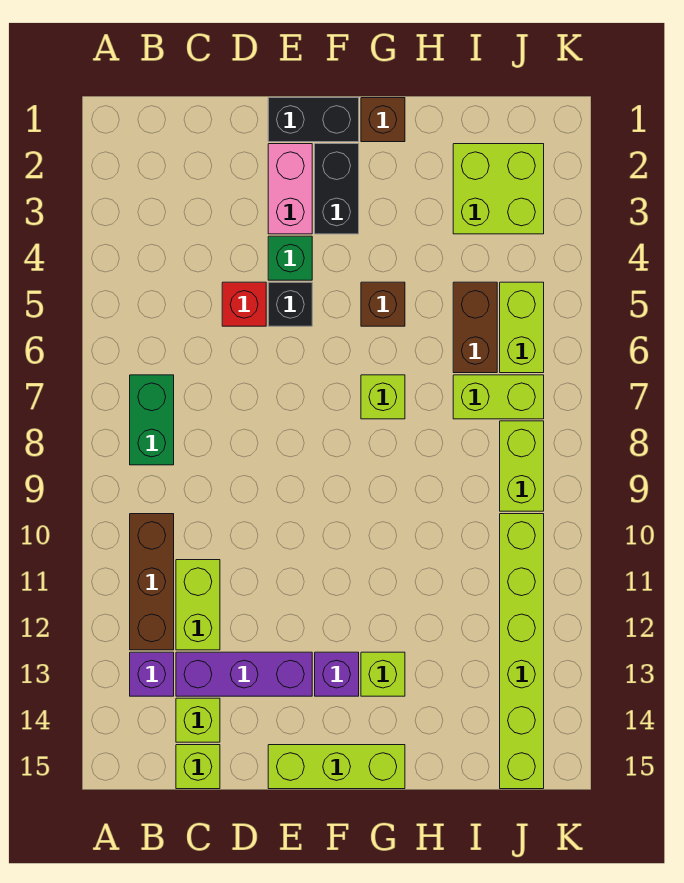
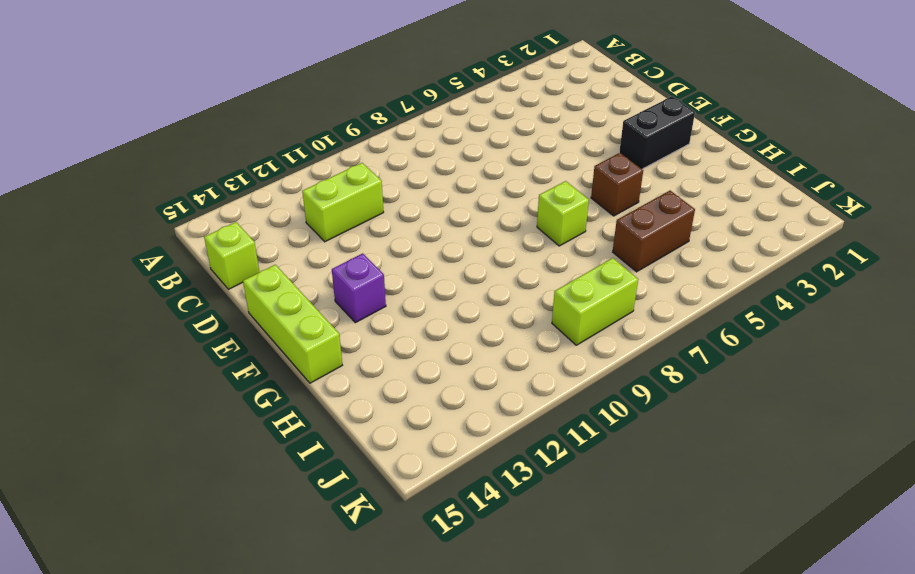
none -> green brick B7:B8 level 1
none -> brown brick B10:B12 level 1
none -> purple brick B13 level 1

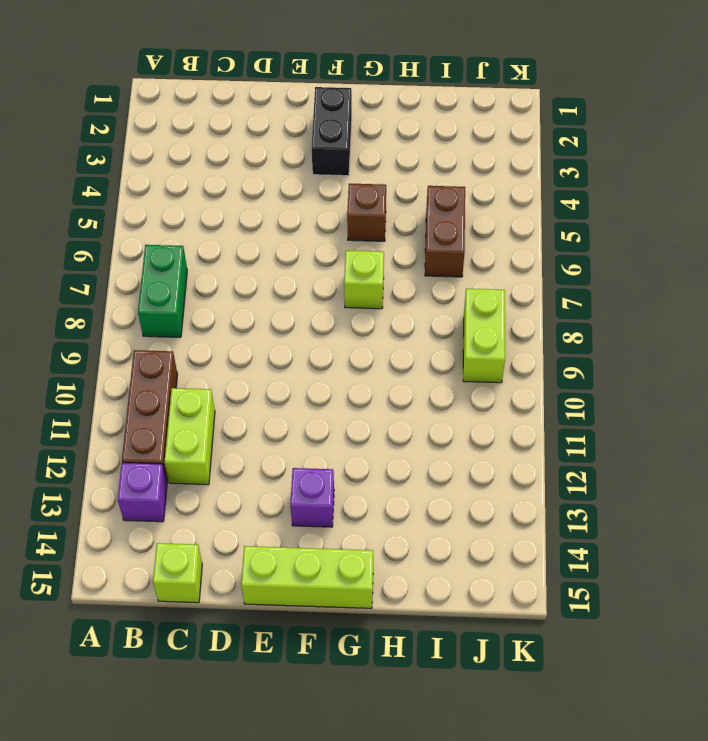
none -> purple brick C13:E13 level 1
none -> lime brick C14 level 1
none -> red brick D5 level 1

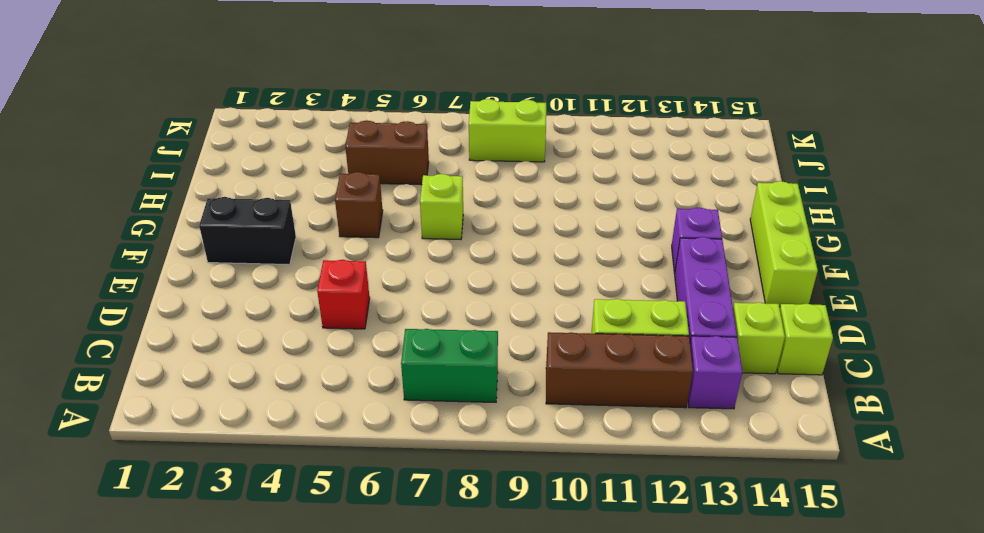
none -> black brick E1:F1 level 1
none -> pink brick E2:E3 level 1
none -> green brick E4 level 1

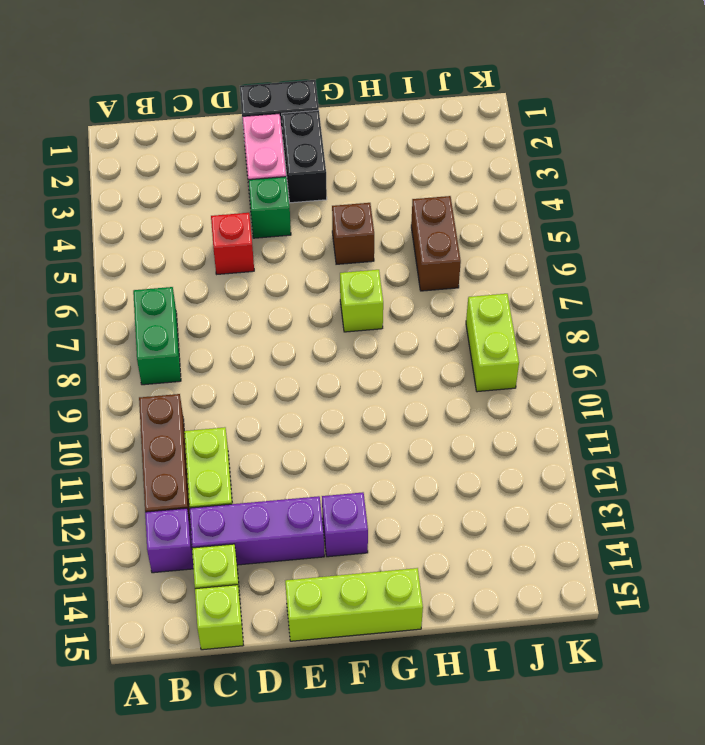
none -> black brick E5 level 1
none -> brown brick G1 level 1
none -> lime brick G13 level 1

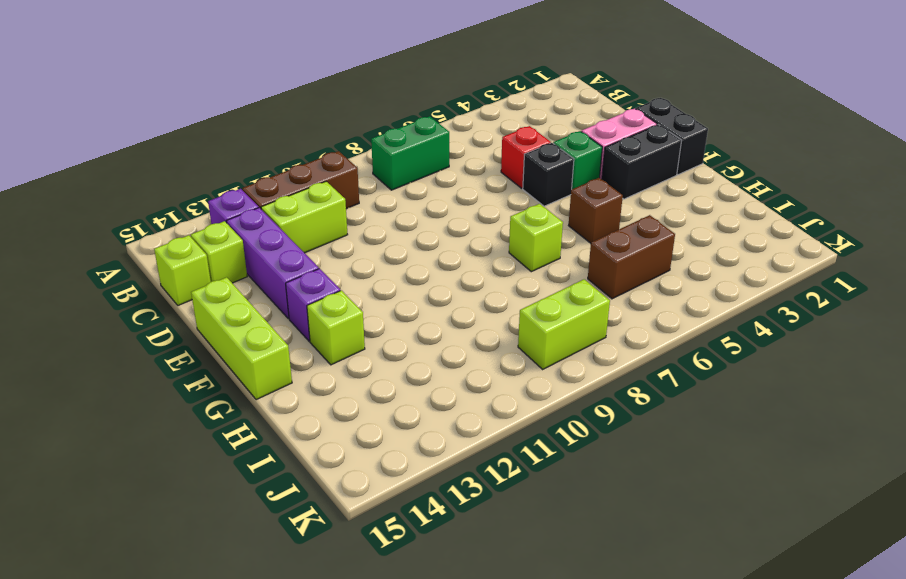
none -> brown brick G1 level 1
none -> lime brick I2:J3 level 1
none -> lime brick I7:J7 level 1

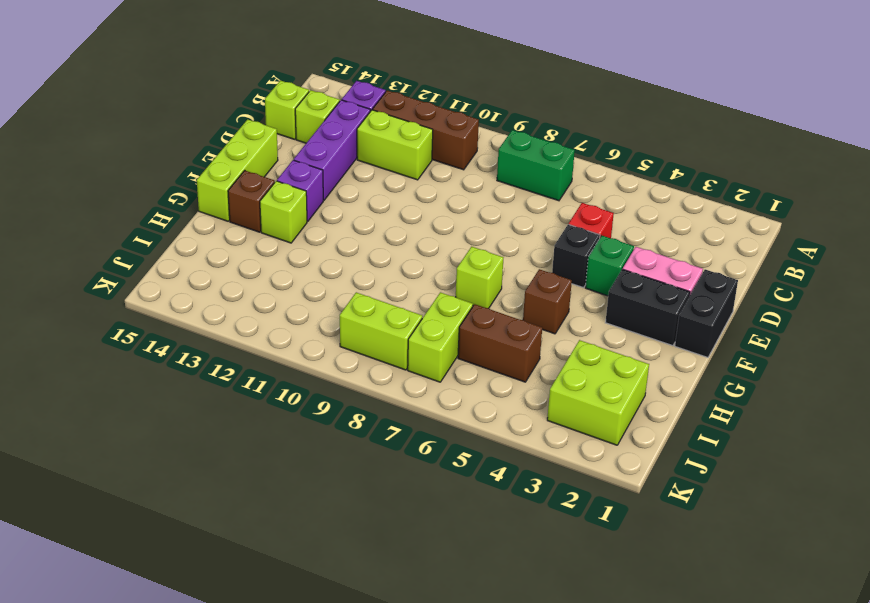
brown brick G14 level 1 -> brown brick G1 level 1
none -> lime brick J5:J6 level 1
none -> lime brick J10:J15 level 1

